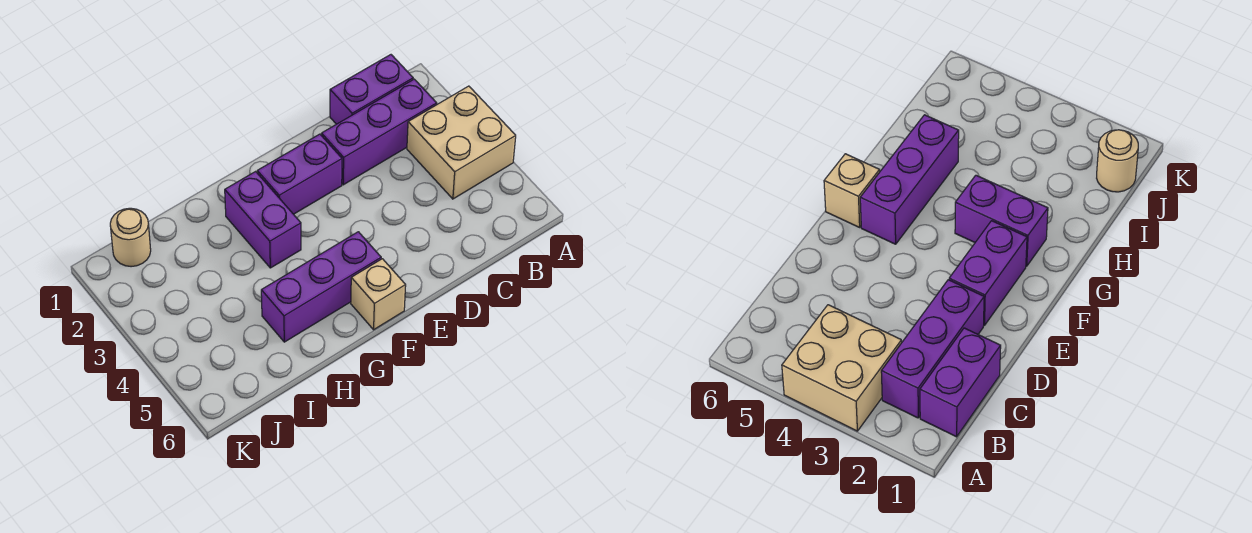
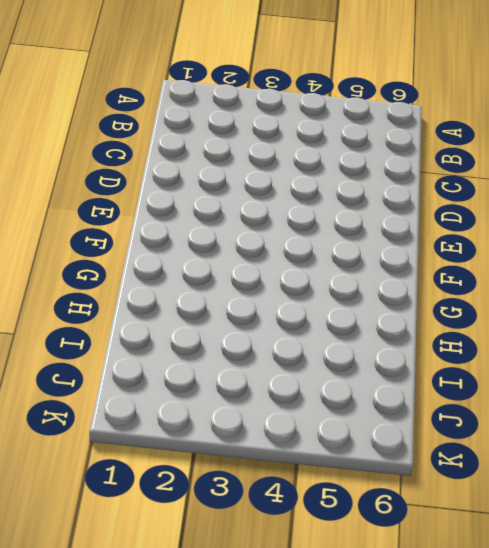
none -> tan brick A3:B4 level 1
none -> purple brick B1:C1 level 1

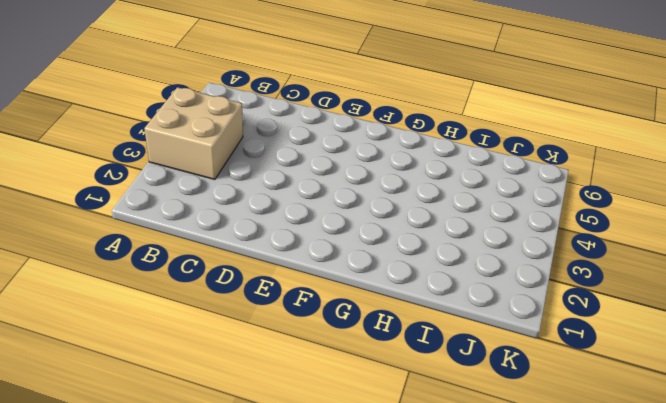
none -> purple brick B1:C1 level 1
none -> purple brick B2:D2 level 1

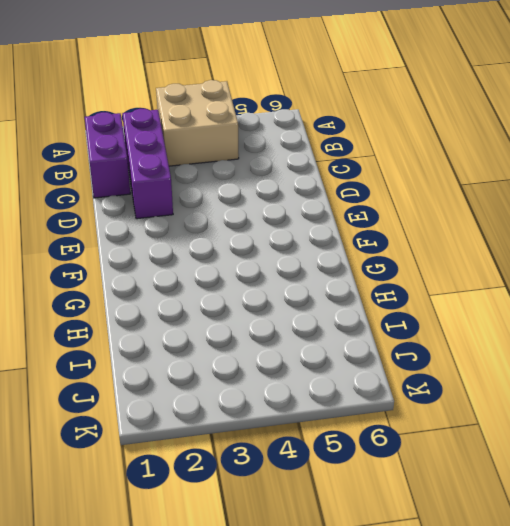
none -> purple brick E2:F2 level 1
none -> purple brick F5:H5 level 1

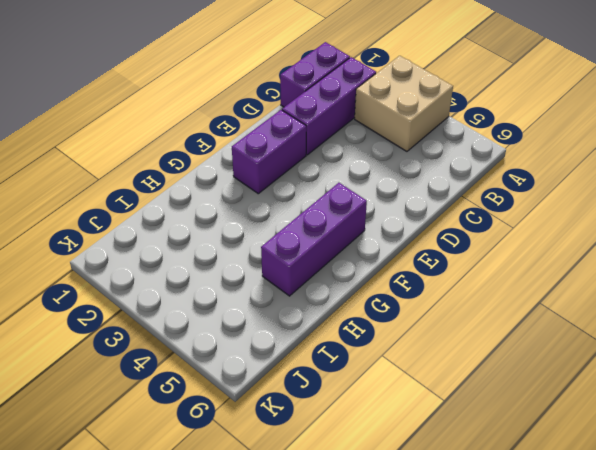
none -> tan brick F6 level 1
none -> purple brick G2:G3 level 1

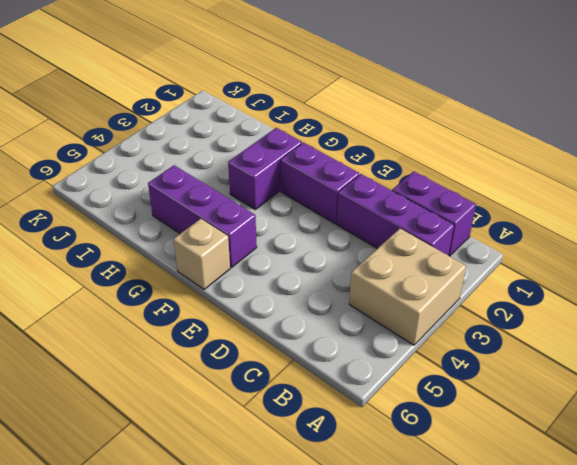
none -> tan round brick J1 level 1

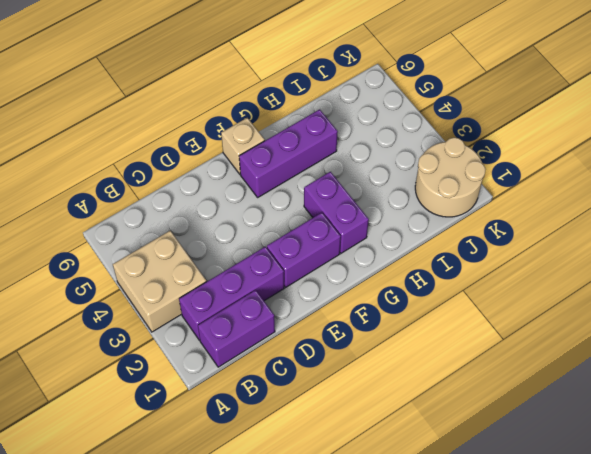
tan round brick J1:K2 level 1 -> tan round brick J1 level 1

